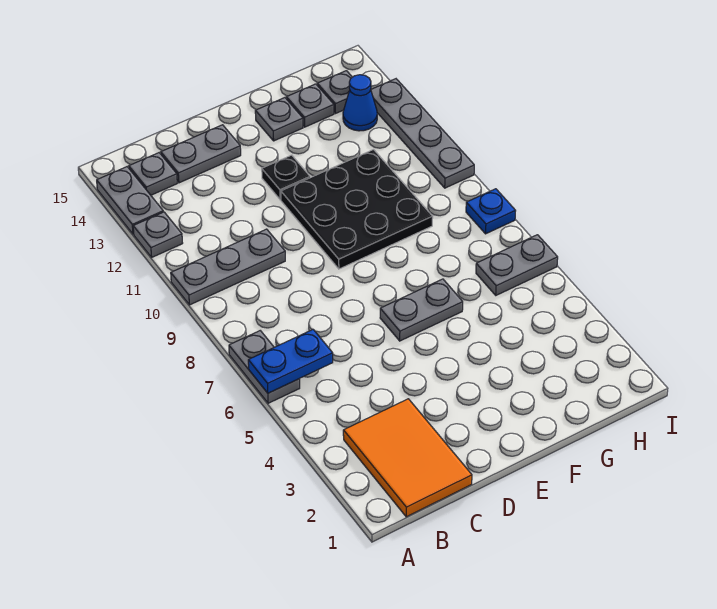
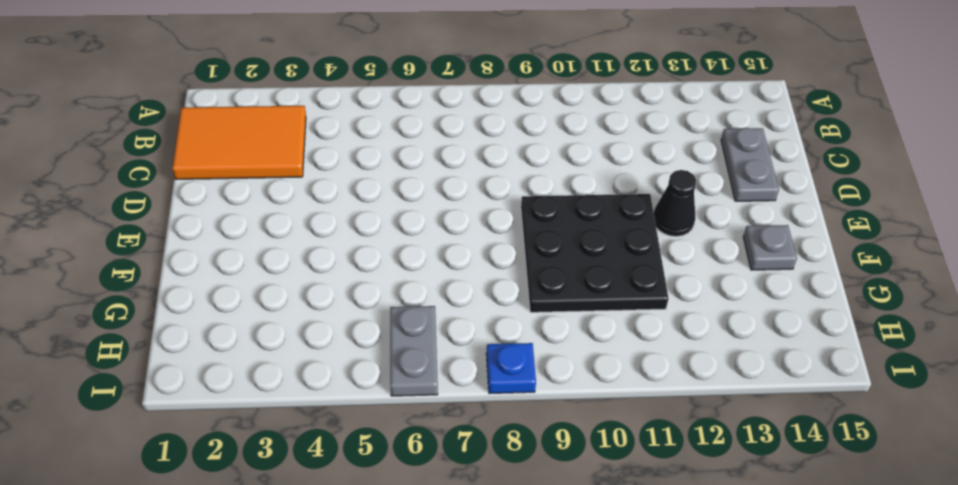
black cone E12 level 1 -> black plate E12 level 1
none -> grey plate A6:A7 level 1
none -> grey plate A10:C10 level 1
none -> grey plate A12 level 1

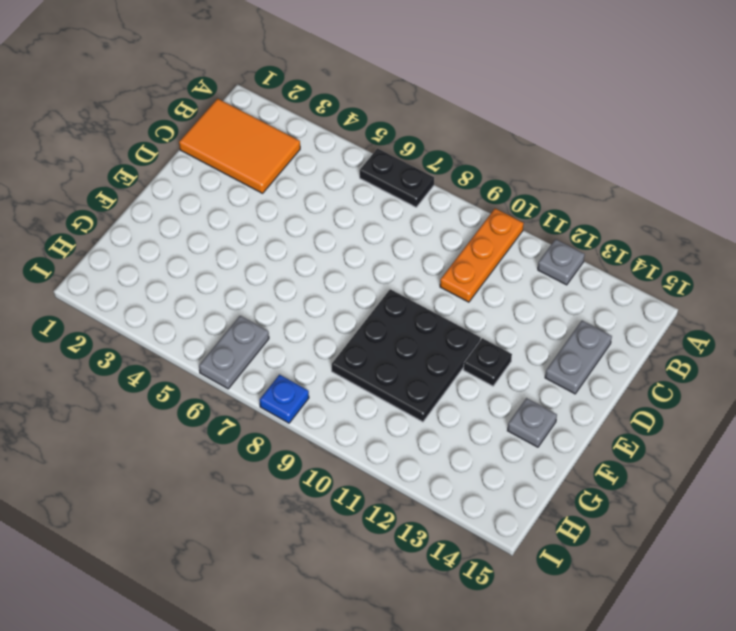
black plate A6:A7 level 1 -> grey plate A6:A7 level 1
orange plate A10:C10 level 1 -> grey plate A10:C10 level 1
none -> grey plate A13:A14 level 1
none -> grey plate B14 level 1
none -> grey plate E6:F6 level 1

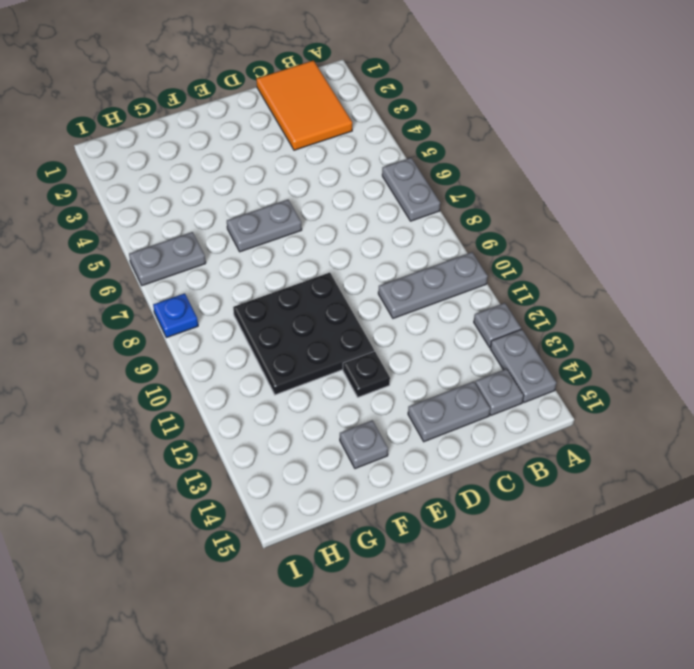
none -> grey plate G14 level 1
none -> blue cone H13 level 1
none -> grey plate H14 level 1

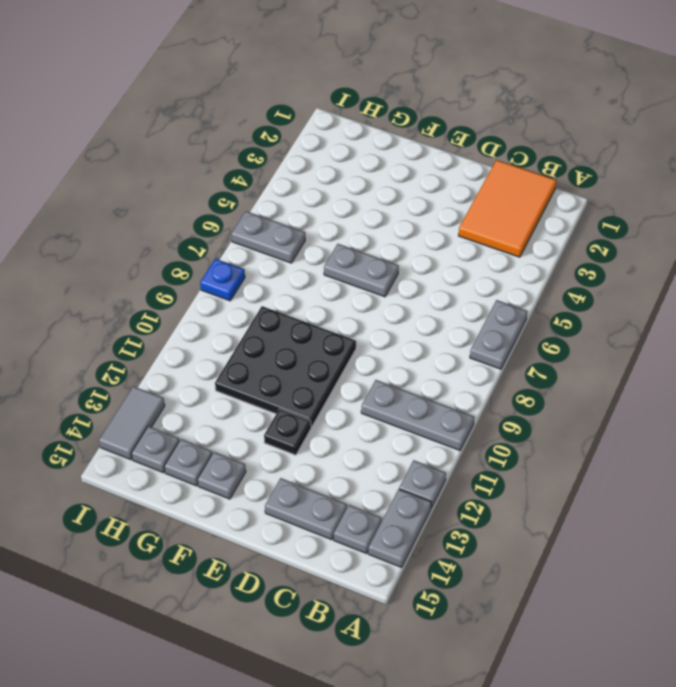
grey tile I13:I14 level 1 -> grey plate I10:I13 level 1
none -> blue cone H13 level 1
none -> blue plate A6:B6 level 2

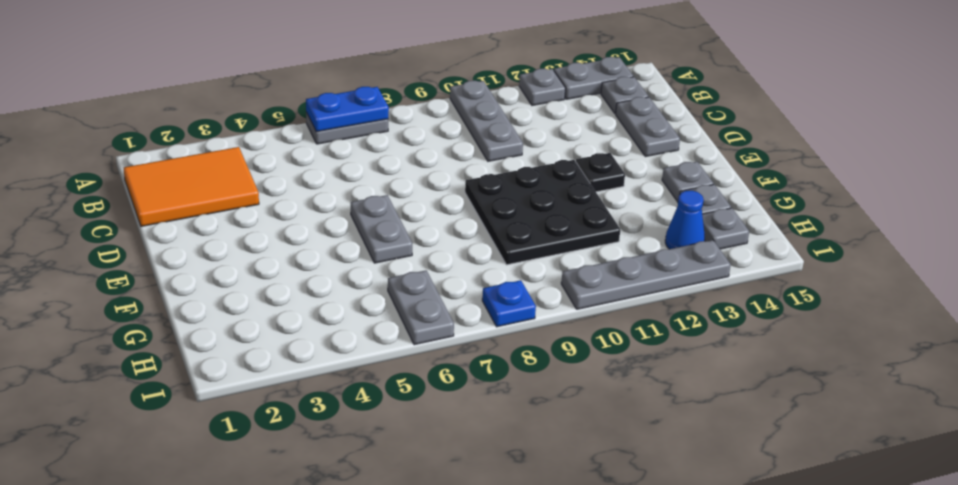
blue plate A6:A7 level 2 -> blue plate A6:B6 level 2

